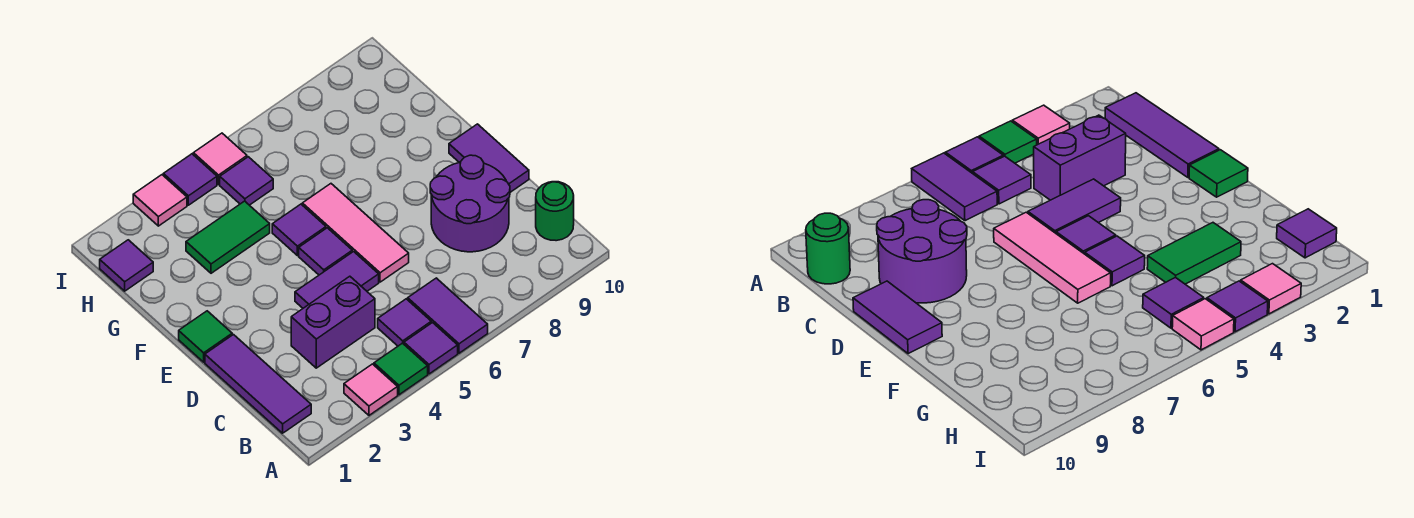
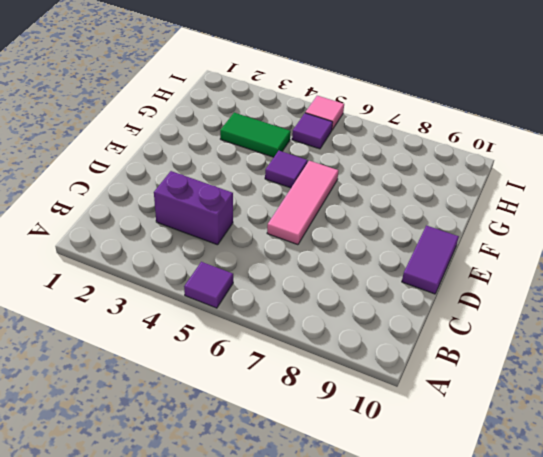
none -> pink tile A3 level 1
none -> green tile A4 level 1
none -> purple tile A6:B6 level 1

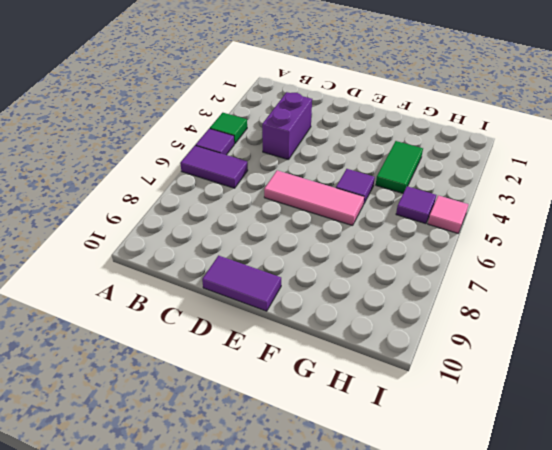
none -> pink tile A3 level 1
none -> purple tile B1:D1 level 1
none -> purple tile B5 level 1

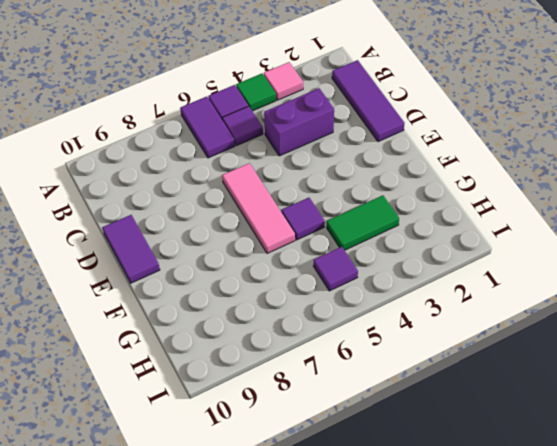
none -> green round brick B10 level 1
none -> purple round brick C8:D9 level 1
none -> purple tile D4:D5 level 1

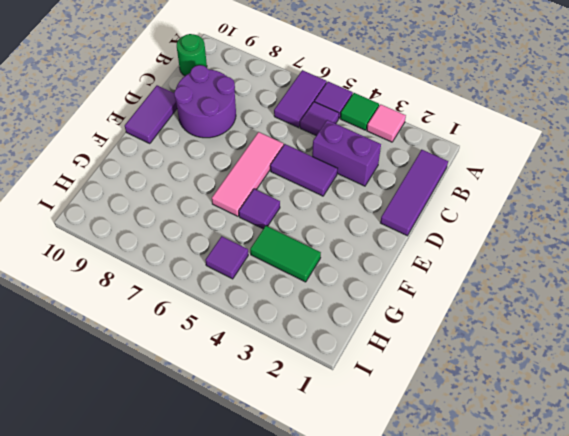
none -> green tile E1 level 1
none -> purple tile E5 level 1
none -> purple tile H1 level 1

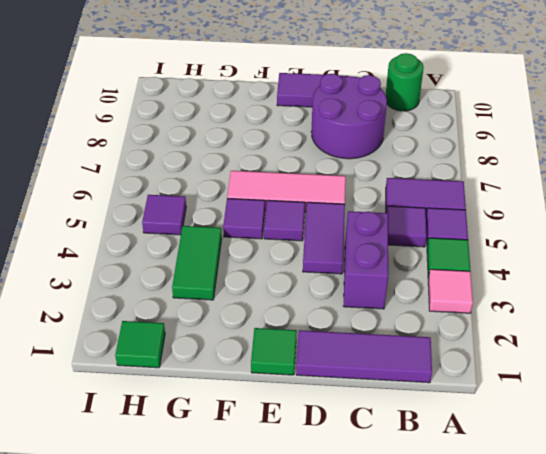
green tile H1 level 1 -> purple tile H1 level 1
none -> pink tile I3 level 1
none -> purple tile I4 level 1
none -> pink tile I5 level 1

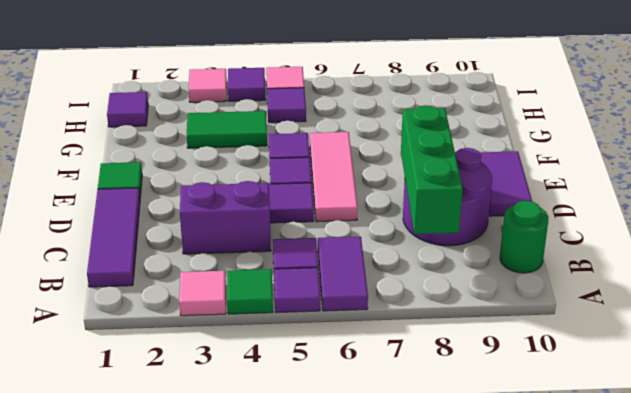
green brick B8:D8 level 2 -> none

